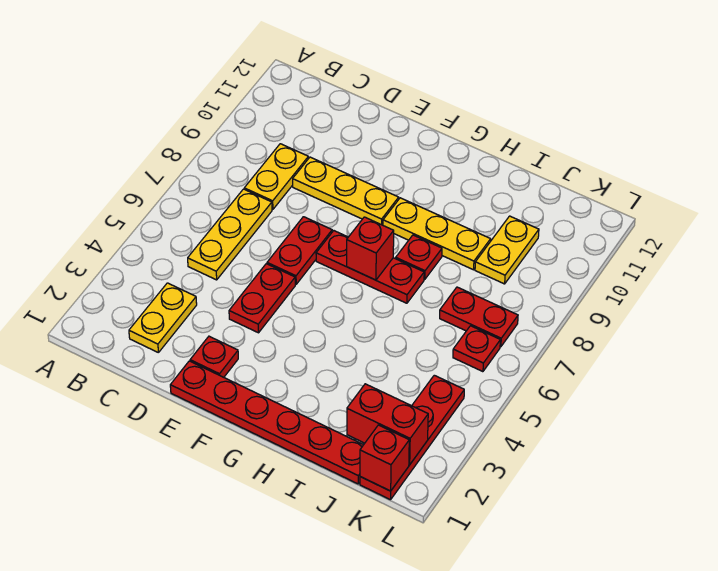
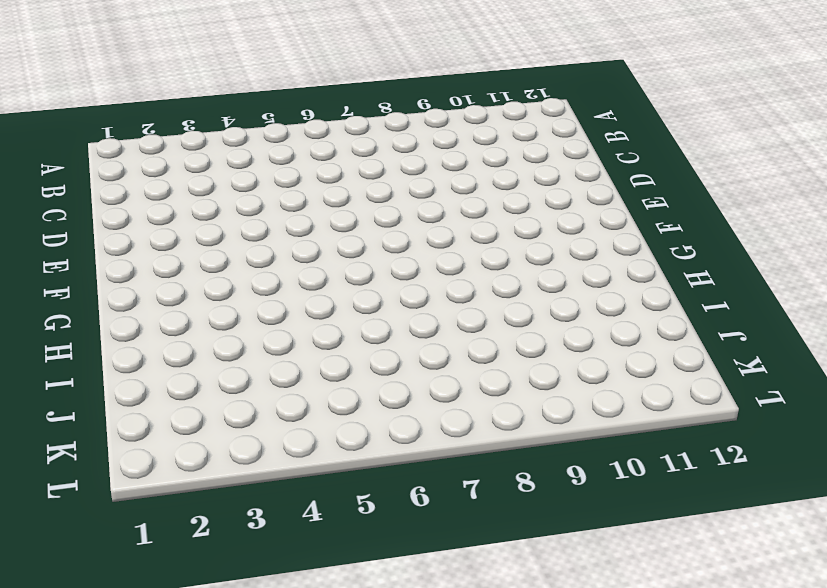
none -> yellow plate C2:C3 level 1
none -> yellow plate C5:C7 level 1
none -> yellow plate C8:C9 level 1

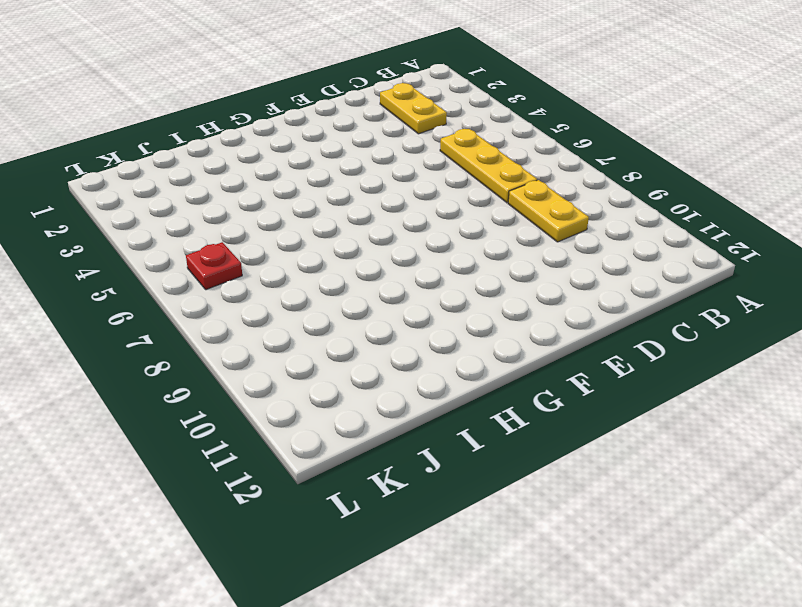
none -> yellow plate D9:F9 level 1
none -> red plate E1:J1 level 1
none -> red plate E2 level 1

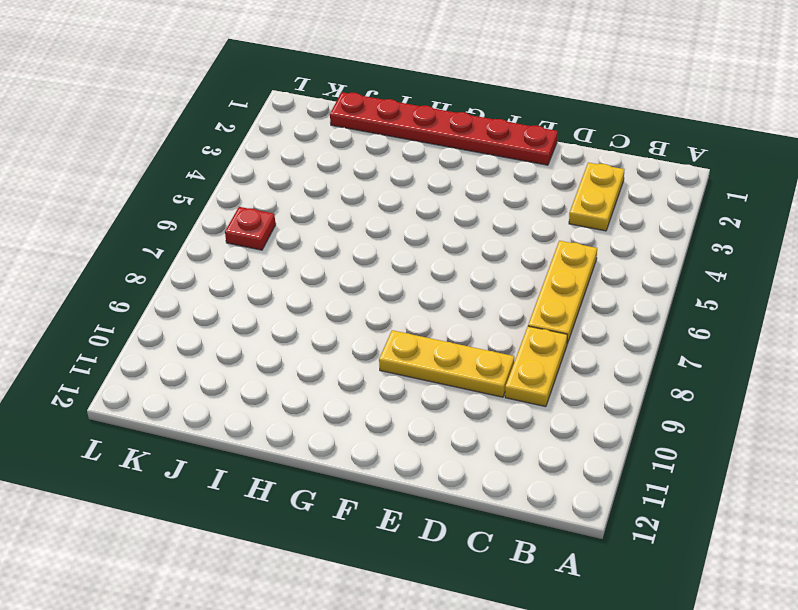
none -> red plate E2 level 1
none -> red plate E4:E5 level 1
none -> red plate E6:E7 level 1

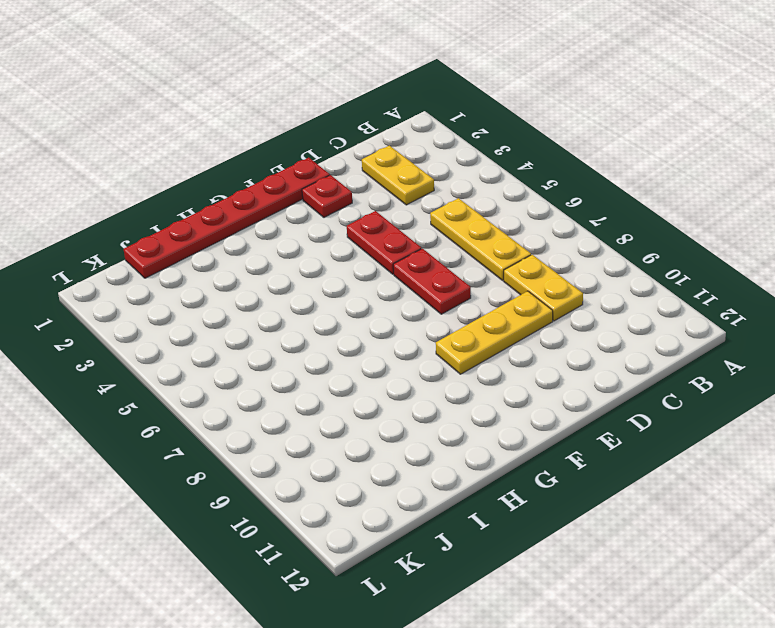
none -> red plate F7:H7 level 1
none -> yellow plate G9:I9 level 1
none -> red plate H8 level 1

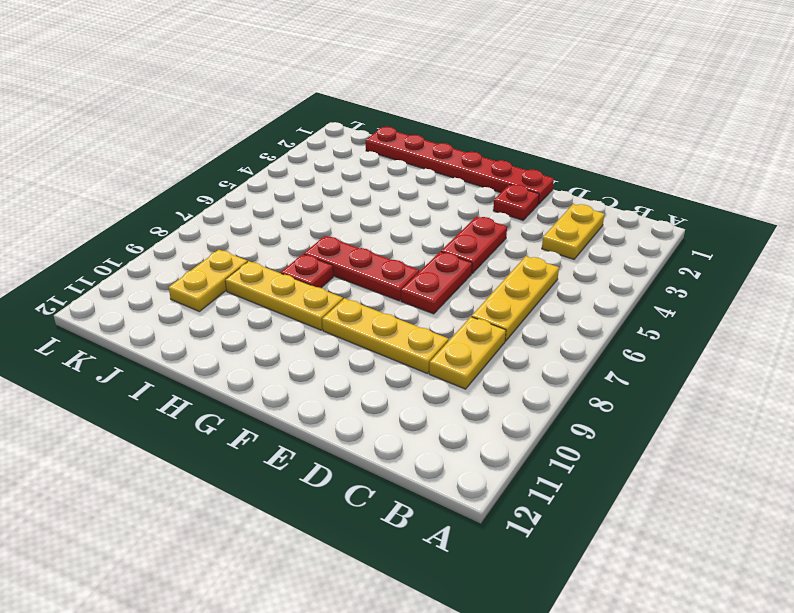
none -> red plate J7:K7 level 1
none -> red plate K1:K4 level 1
none -> red plate K6 level 1

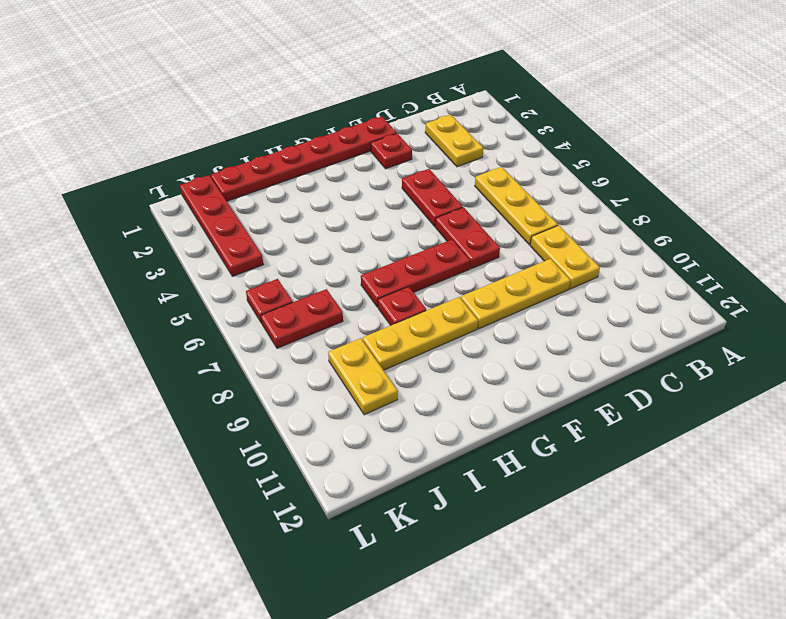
none -> red brick G7 level 2
none -> red brick J2:K2 level 2
none -> red brick K1 level 2

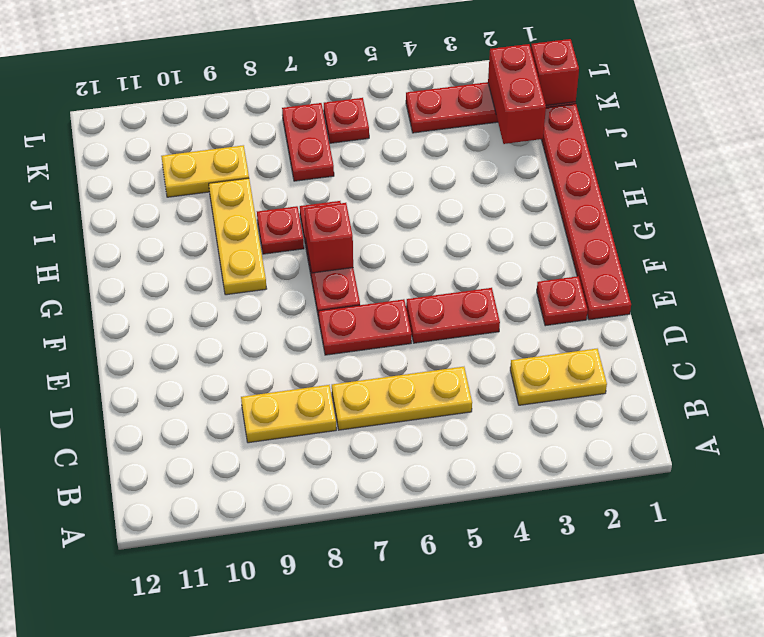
none -> yellow plate D9:F9 level 1

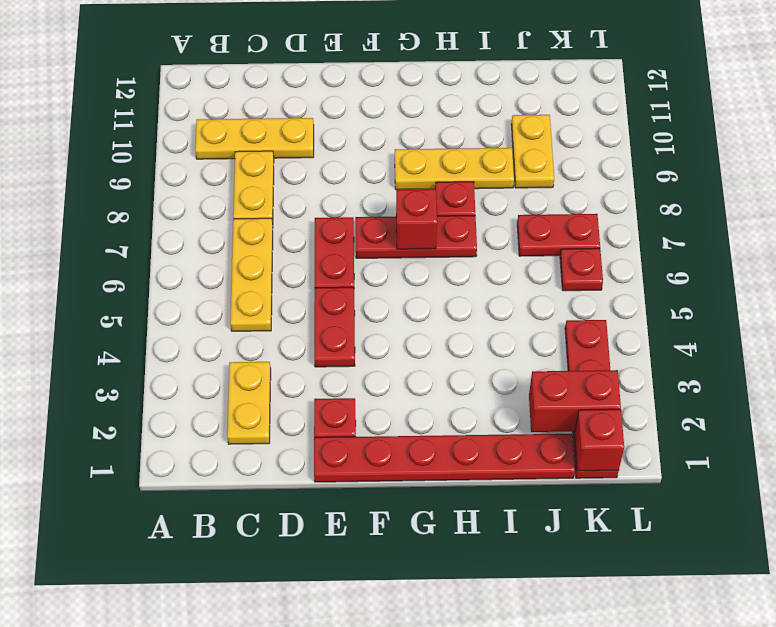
yellow plate B10:D10 level 1 -> yellow plate D9:F9 level 1

